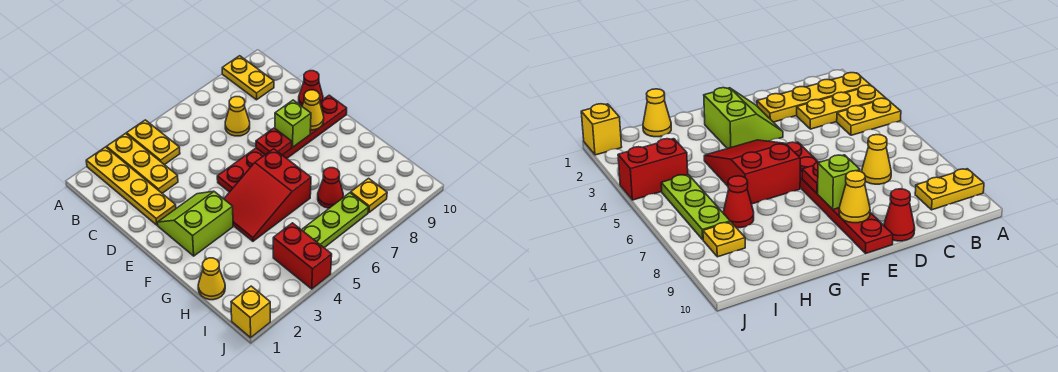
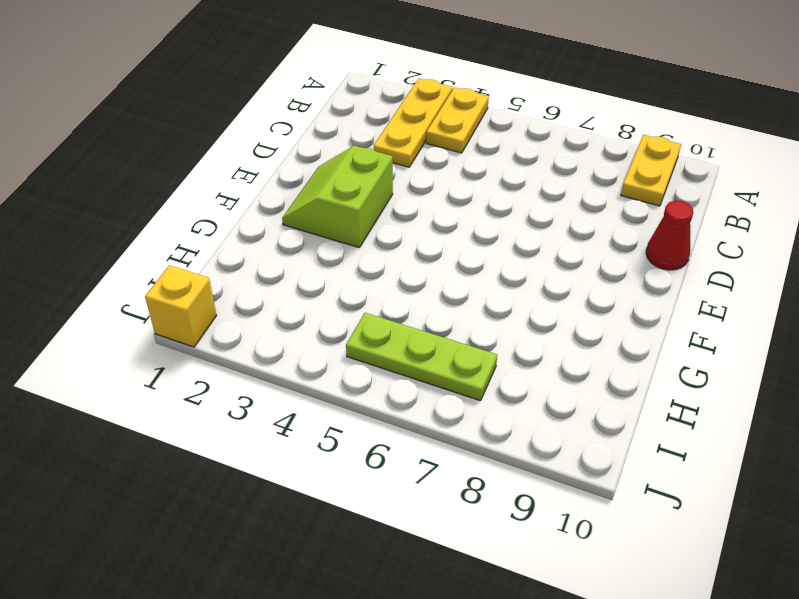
lime slope E2:F3 level 1 top 3 -> lime slope E2:F3 level 1 top F
none -> yellow plate A2:D2 level 1
none -> yellow cone C7 level 1
none -> red plate E5:E10 level 1

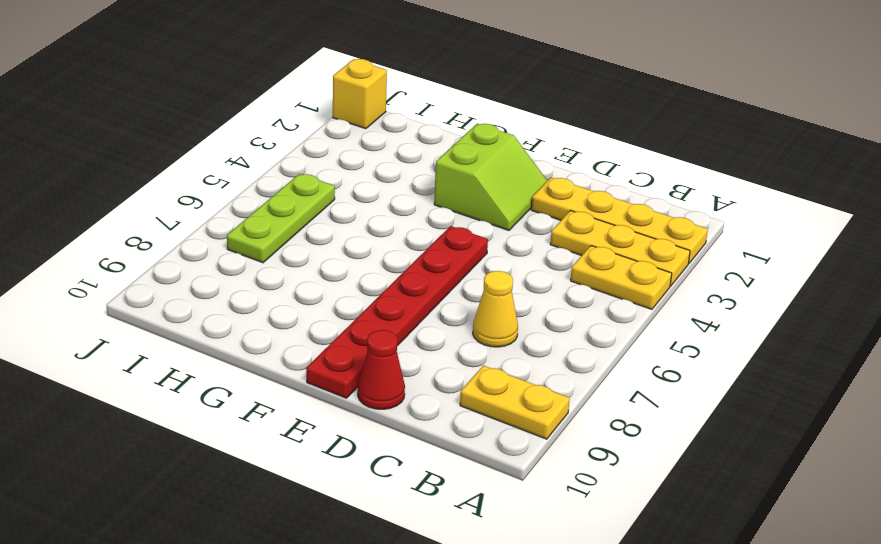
none -> red slope F4:G6 level 1 top 6
none -> yellow cone H1 level 1
none -> red cone H7 level 1

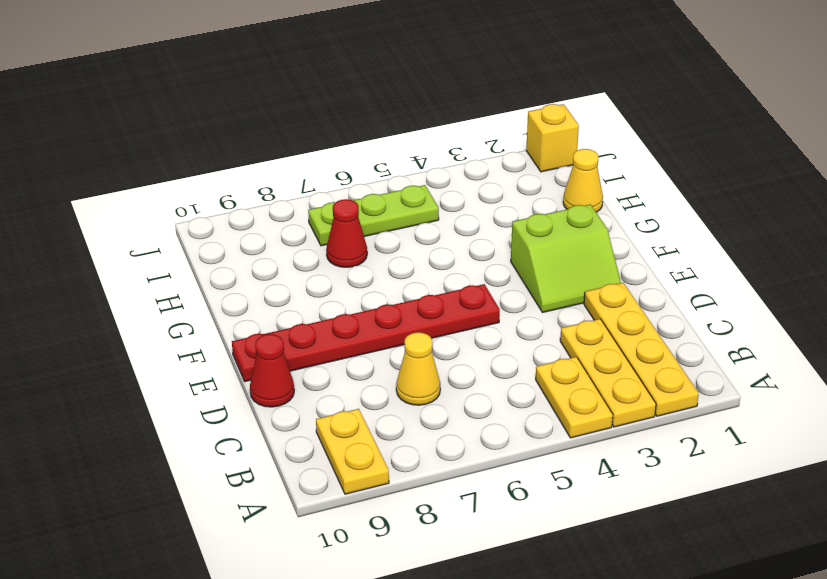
none -> red slope F4:G6 level 1 top 6
none -> red brick I4:J4 level 1
none -> yellow plate I8 level 1

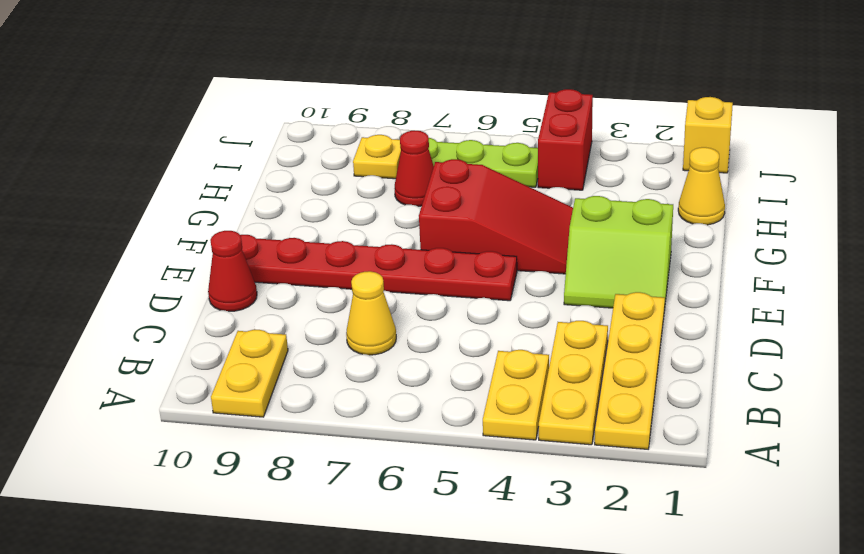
none -> red plate E7 level 2
none -> lime brick E8 level 2
none -> yellow cone E9 level 2

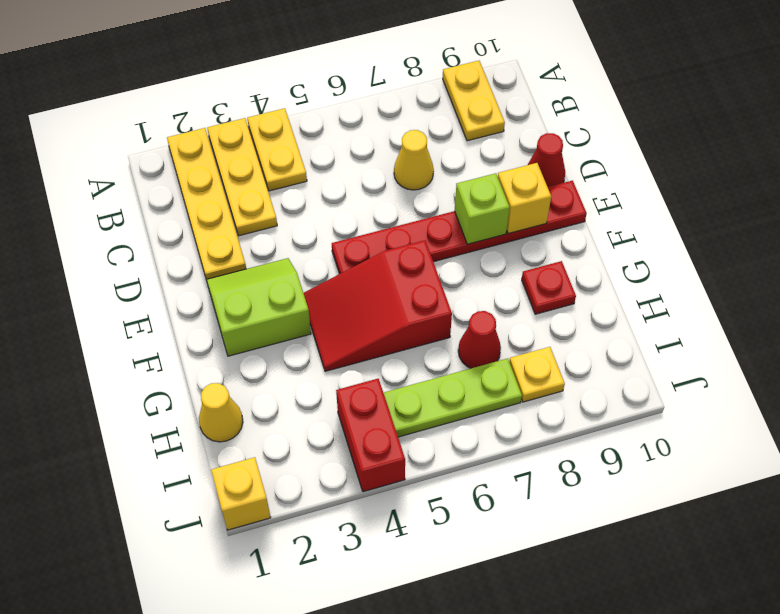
yellow brick E9 level 2 -> yellow cone E9 level 2
red plate G9 level 1 -> red plate E7 level 2

